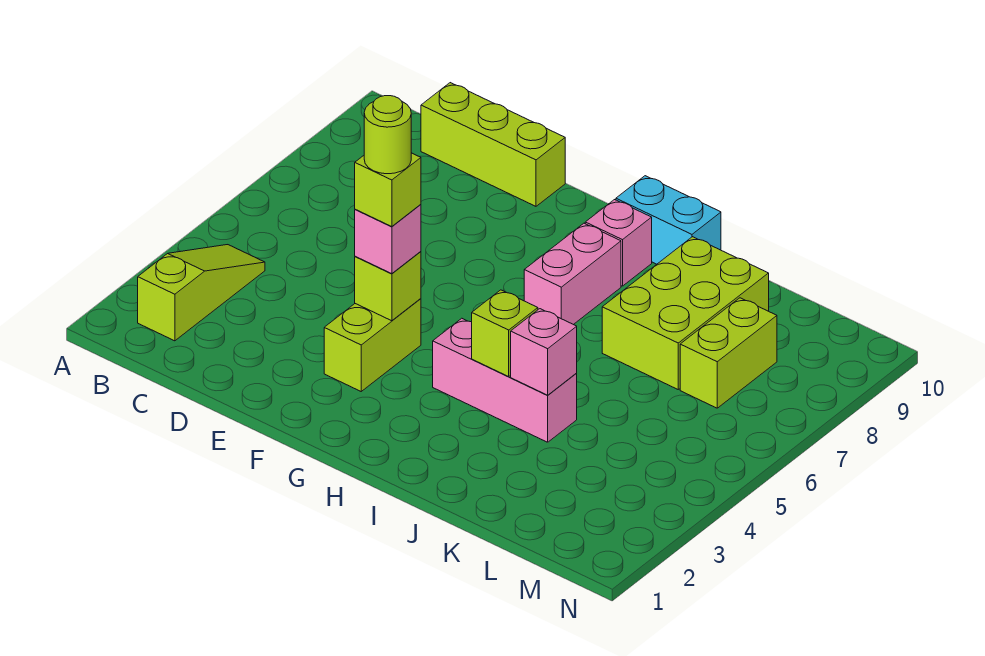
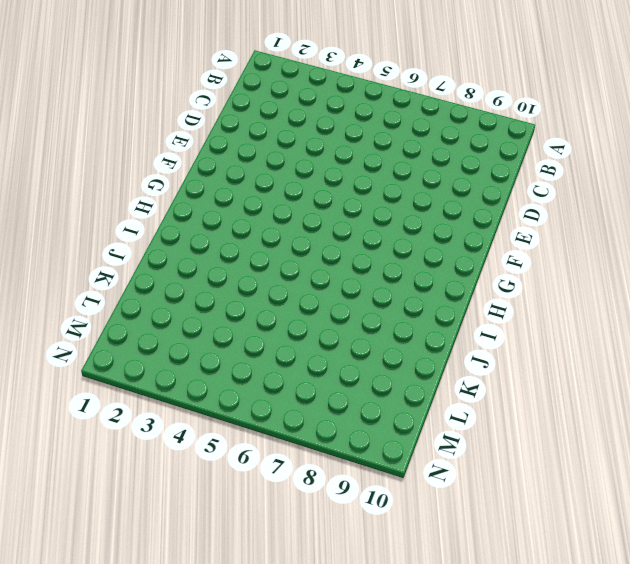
none -> lime slope B2:B4 level 1 top 2
none -> lime brick C10:E10 level 1
none -> lime brick F3:F4 level 1

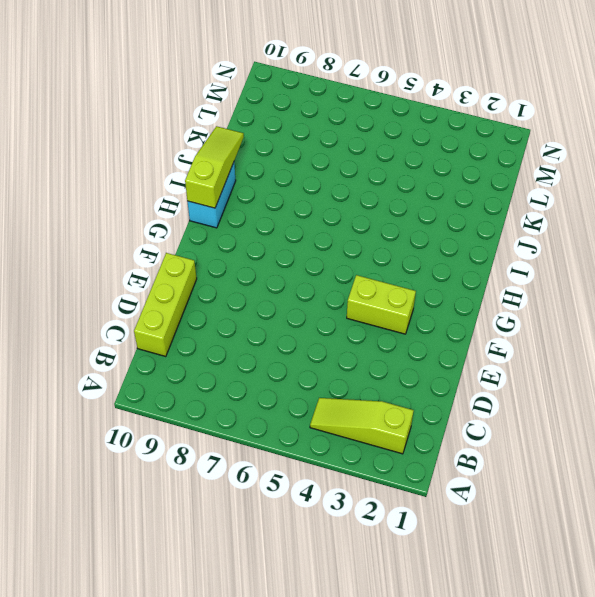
lime slope H10:J10 level 2 top H -> none
none -> pink brick H4:J4 level 1
none -> pink brick H7:H8 level 1
none -> pink brick H9 level 1

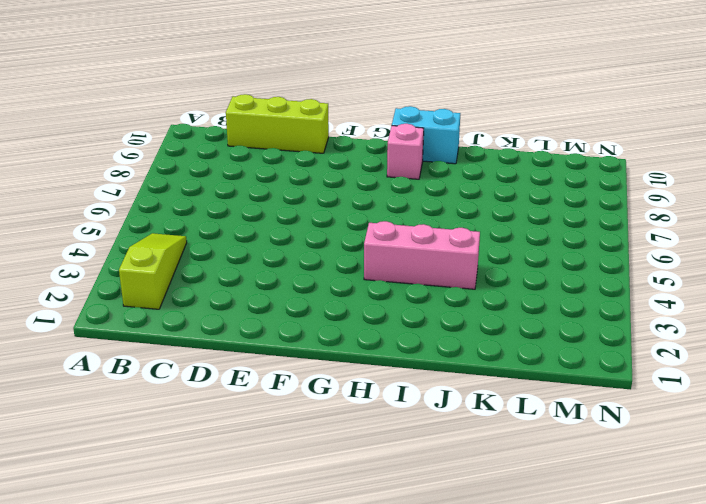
none -> lime brick F3:F4 level 1
none -> pink brick H7:H8 level 1
none -> lime brick J7:K9 level 1

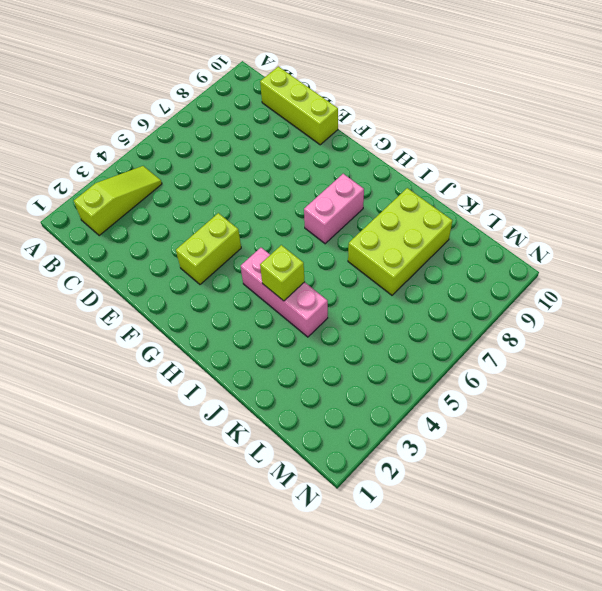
none -> pink brick H9 level 1
none -> cyan brick H10:I10 level 1
none -> lime brick L7:L8 level 1

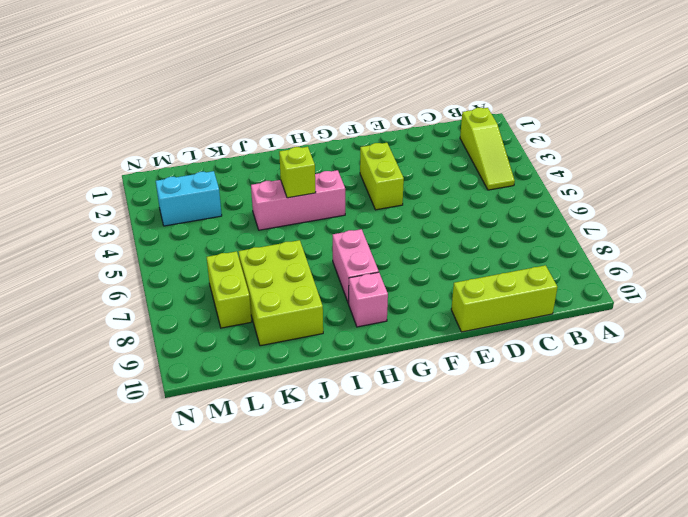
cyan brick L3:M3 level 1 -> cyan brick H10:I10 level 1
none -> lime brick F4 level 2
none -> pink brick J4 level 2
none -> pink brick F4 level 3

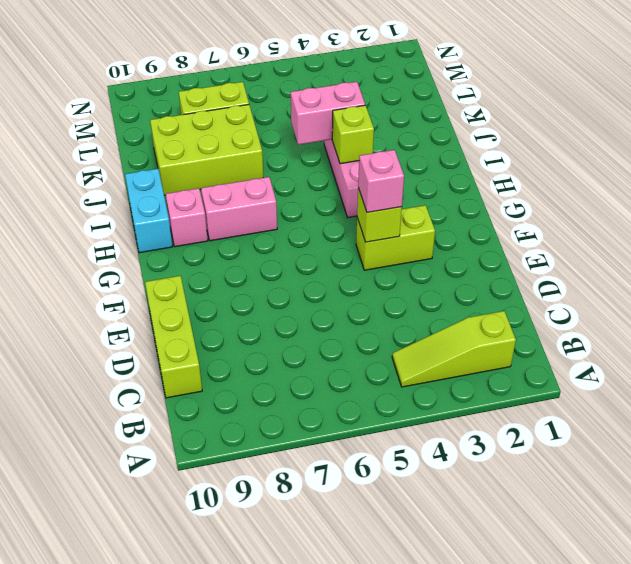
pink brick J4:J5 level 2 -> pink brick J4 level 2
none -> lime brick F4 level 4
none -> lime round brick F4 level 5

